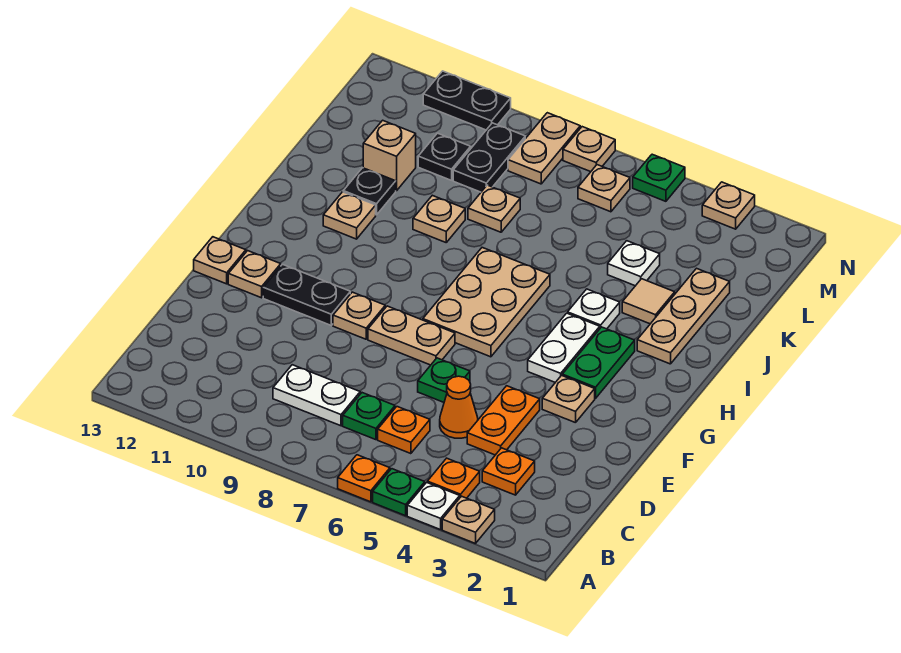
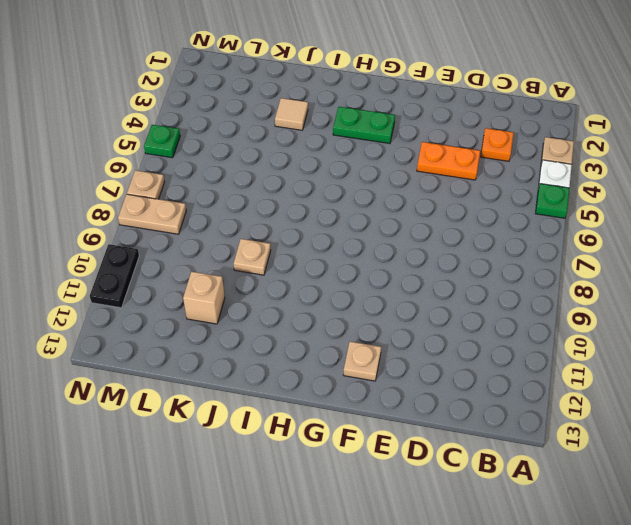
none -> orange plate A6 level 1
none -> orange plate B4 level 1
none -> orange plate C6 level 1
none -> green plate C7 level 1

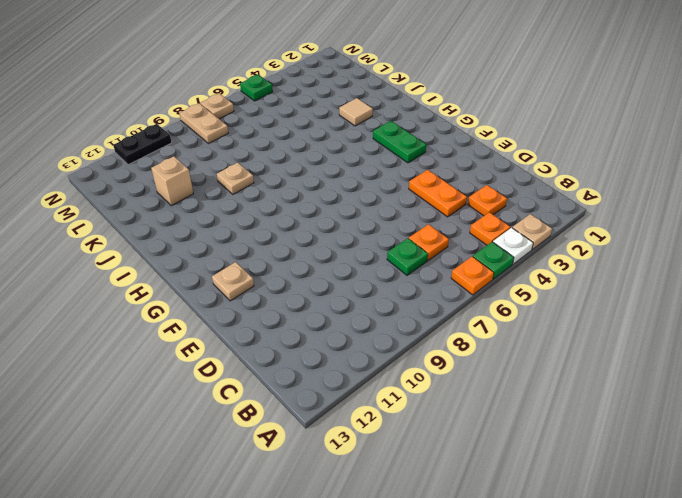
none -> white plate C8:C9 level 1
none -> orange cone D5 level 1
none -> green plate E6 level 1
none -> tan plate F3 level 1

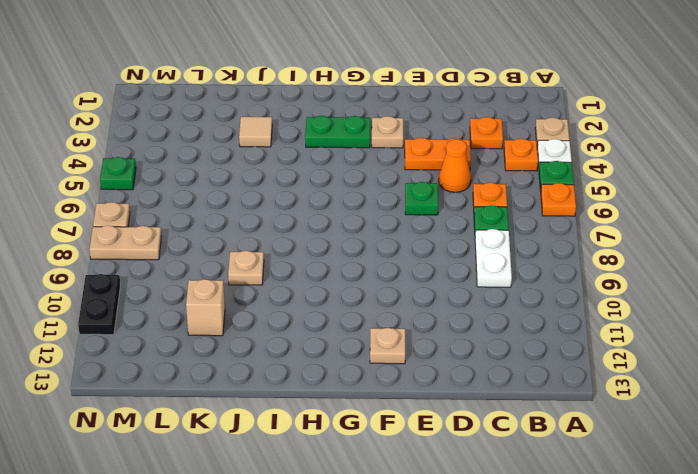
none -> tan plate F7:F8 level 1
none -> tan plate F9 level 1
none -> black plate F10:F11 level 1
none -> tan plate F13 level 1

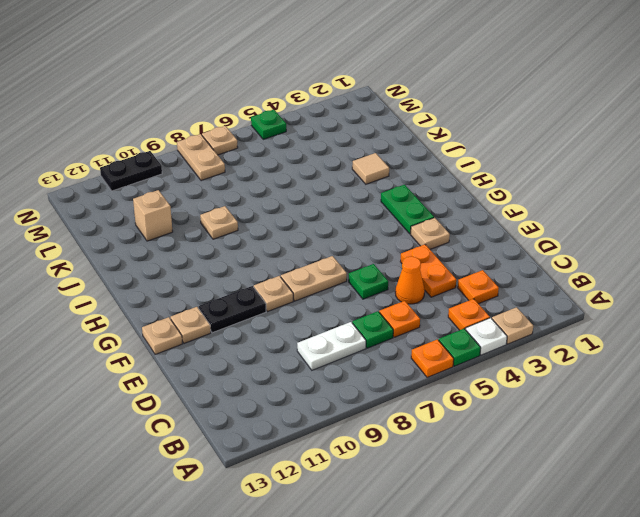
none -> white plate G4:H4 level 1
none -> tan plate G6:I7 level 1
none -> tan plate I2:K2 level 1
none -> white plate I4 level 1

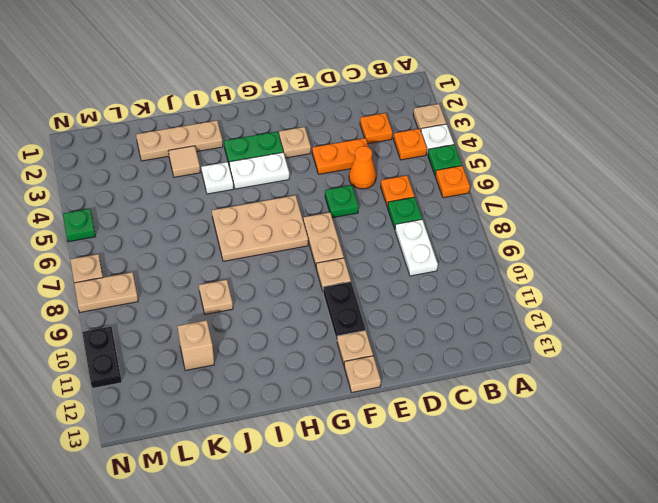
none -> tan plate I11 level 1
none -> black plate J11 level 1
none -> white plate K4 level 1
none -> tan plate K8 level 1

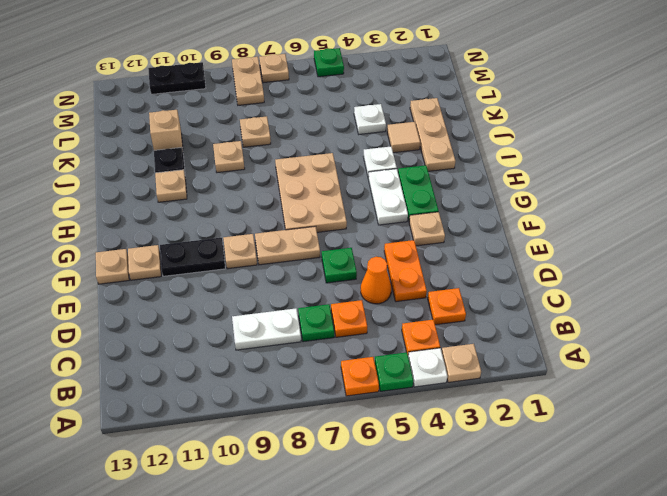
none -> black plate L9:M9 level 1
none -> black plate L10 level 1
none -> tan plate M6 level 1
none -> tan plate N3 level 1

